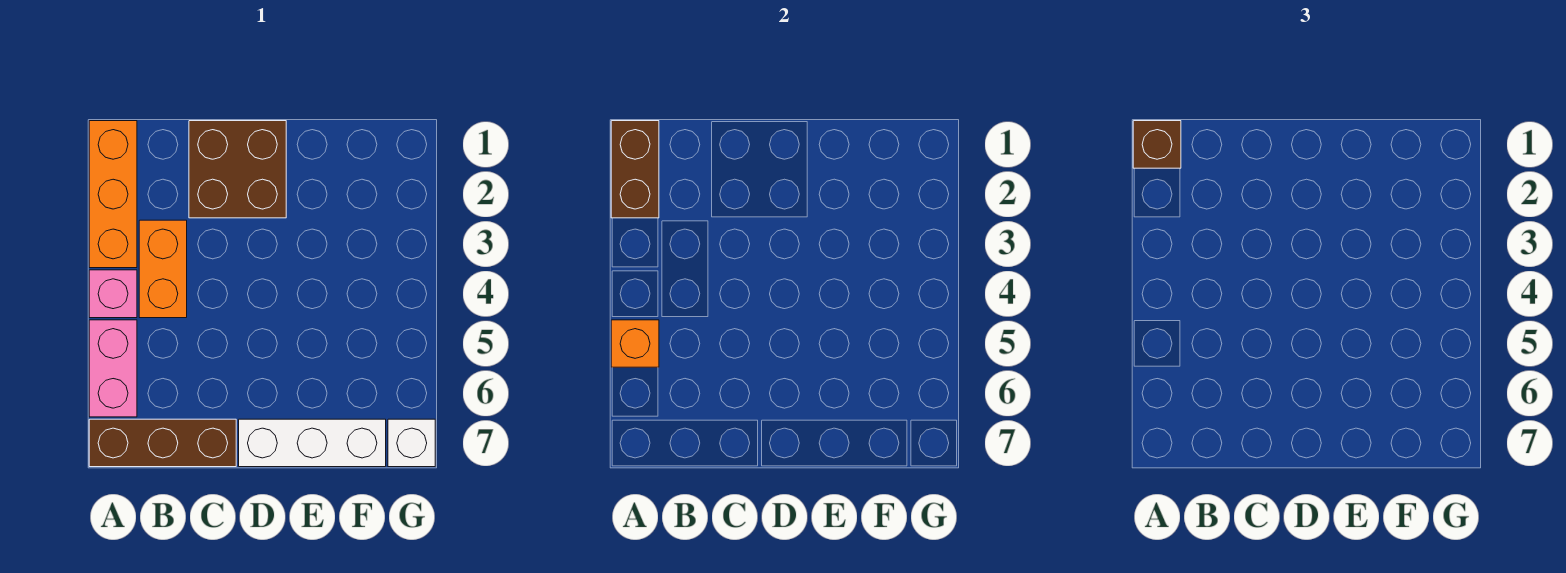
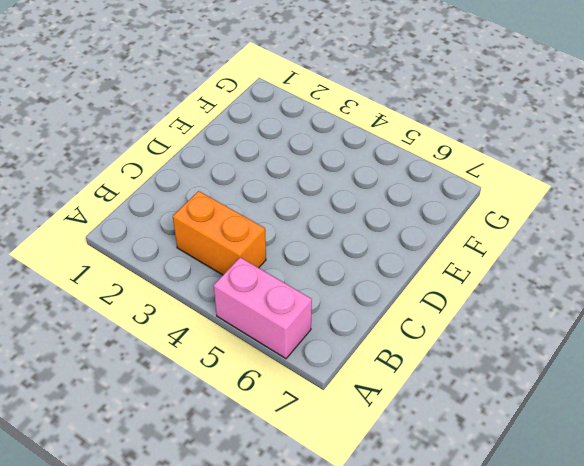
none -> orange brick A1:A3 level 1
none -> pink brick A4 level 1

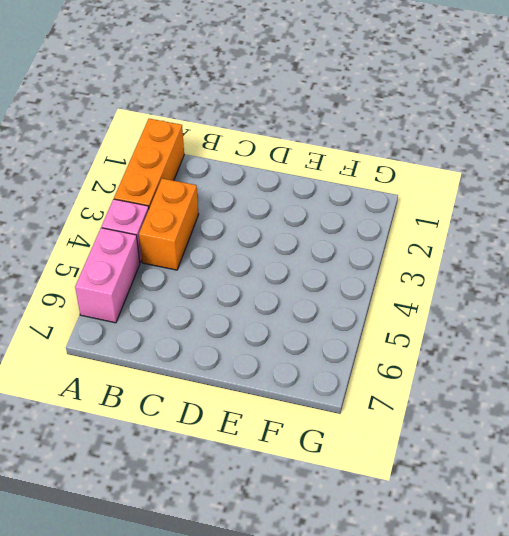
none -> brown brick A7:C7 level 1
none -> brown brick C1:D2 level 1

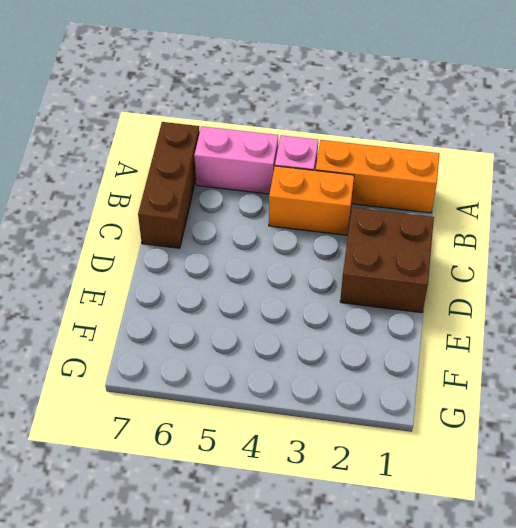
none -> white brick D7:F7 level 1
none -> white brick G7 level 1

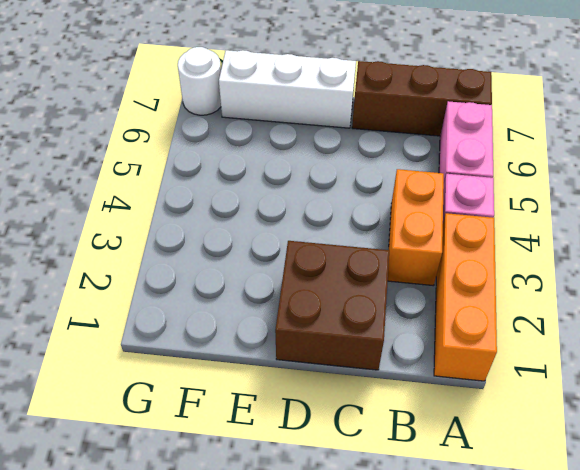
white round brick G7 level 1 -> white brick G7 level 1
none -> brown brick A1:A2 level 2
none -> orange brick A5 level 2

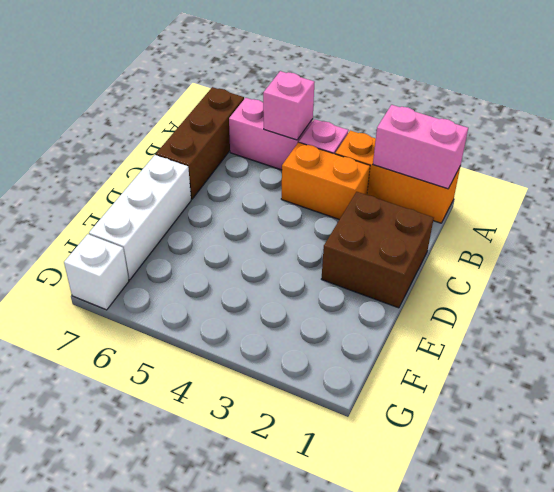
pink brick A1:A2 level 2 -> brown brick A1:A2 level 2
pink brick A5 level 2 -> orange brick A5 level 2
none -> brown brick A1 level 3

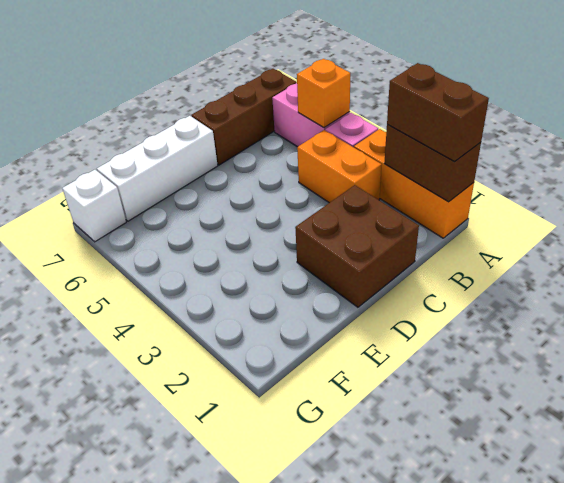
brown brick A1:A2 level 3 -> brown brick A1 level 3

